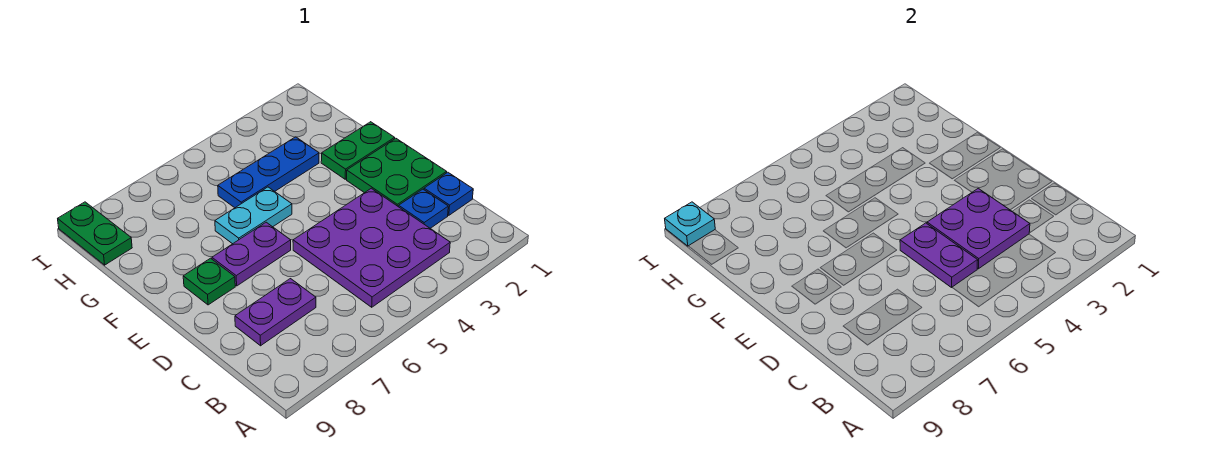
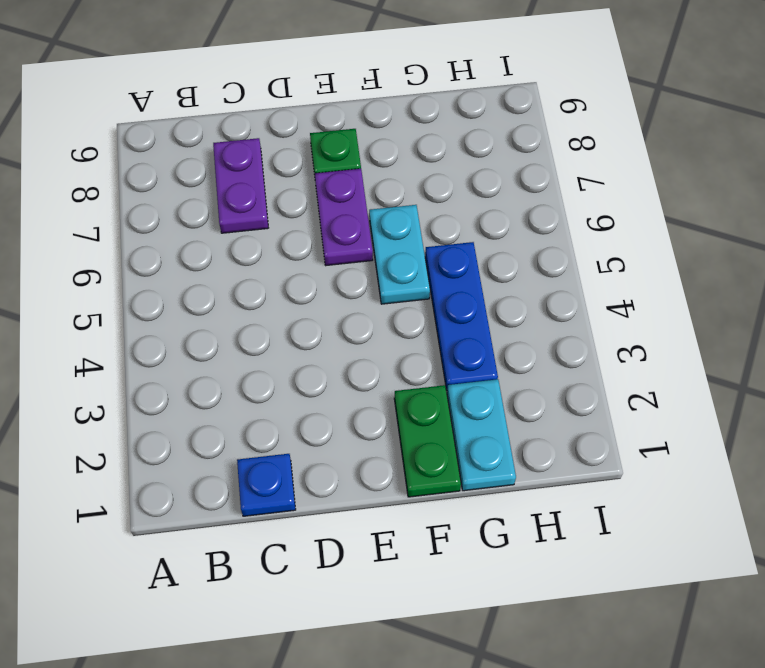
cyan plate G1:G2 level 1 -> none
none -> purple plate B3:D5 level 1
none -> blue plate C2 level 1
none -> green plate D1:E2 level 1

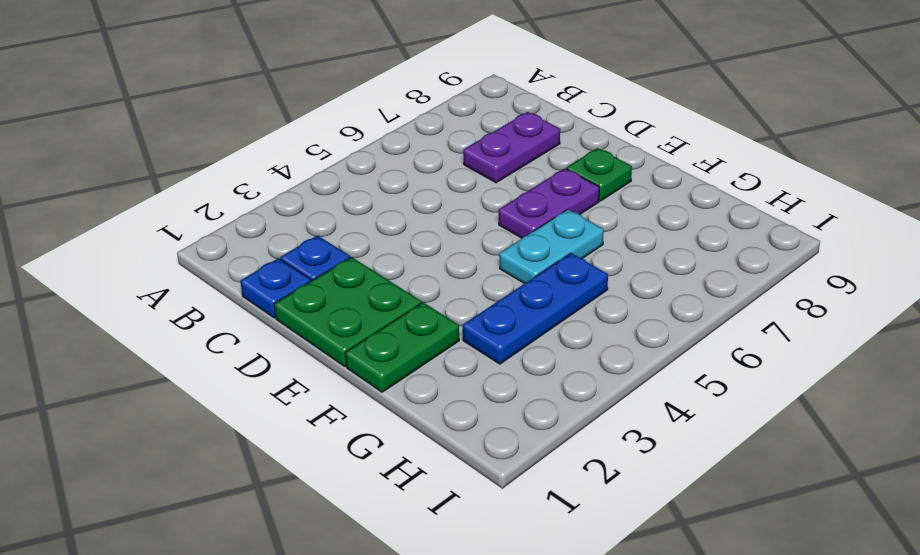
none -> purple plate B3:D5 level 1
none -> green plate H9:I9 level 1
none -> purple plate C3:D4 level 2

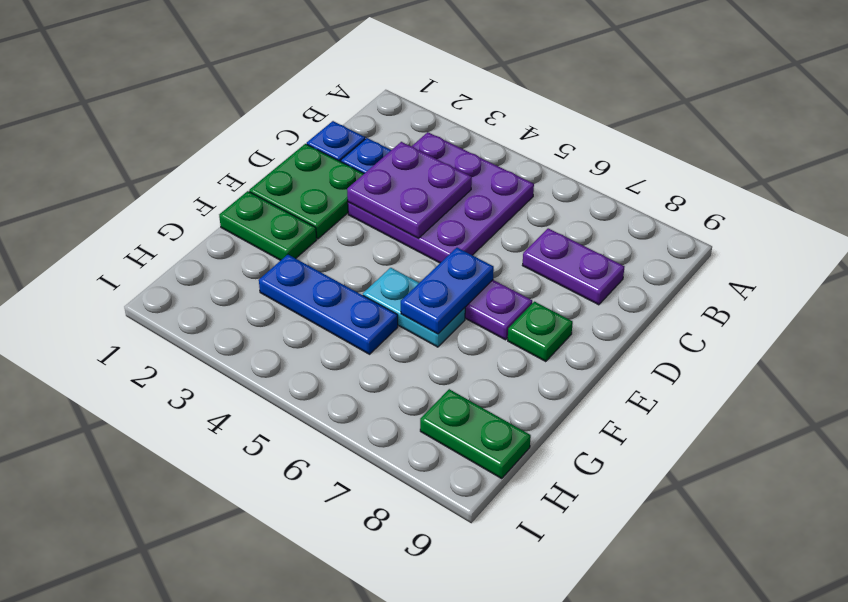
blue plate E6:F6 level 2 -> none
green plate H8:H9 level 1 -> green plate H9:I9 level 1
none -> purple plate C5:D5 level 2
none -> cyan plate I9 level 2

